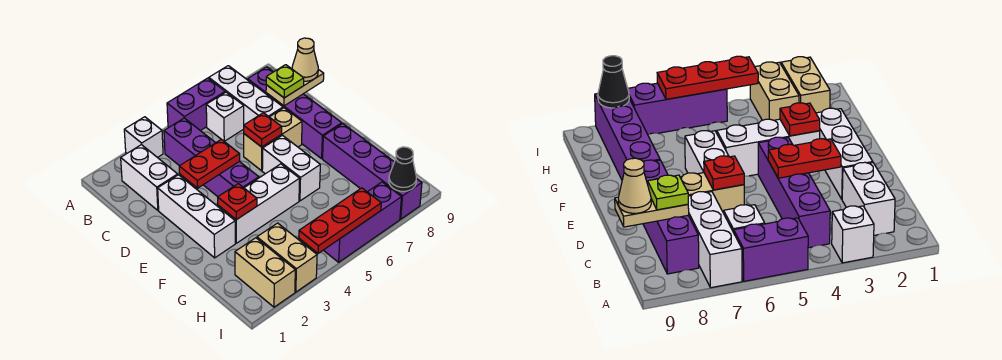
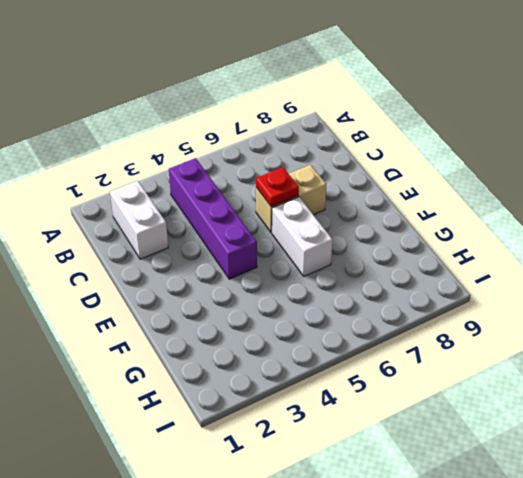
none -> white brick A3 level 1
none -> purple brick A5:A6 level 1
none -> white brick A7:C7 level 1

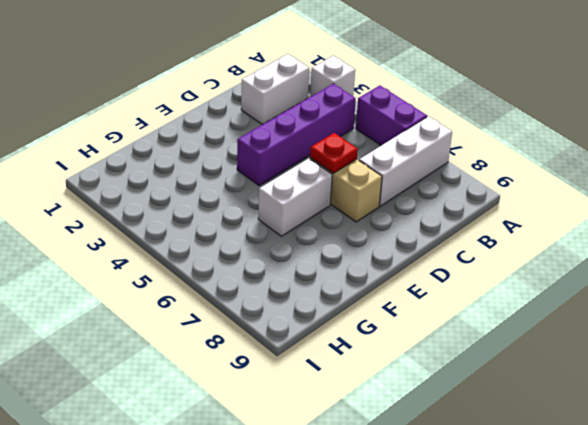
none -> white brick B6 level 1
none -> purple brick B8:E8 level 1
none -> white brick D2:F2 level 1

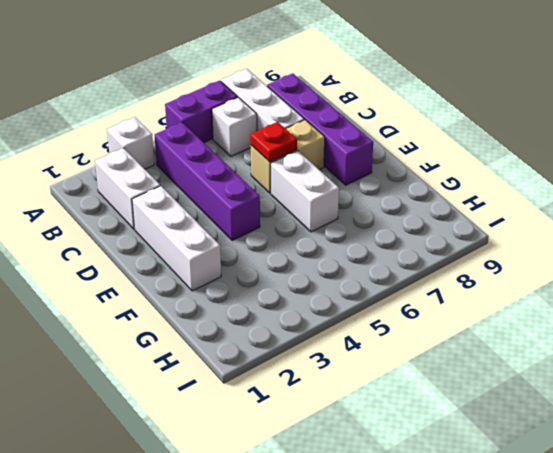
none -> white brick F3:F5 level 1
none -> purple brick F8:I8 level 1
none -> tan brick H2:I2 level 1

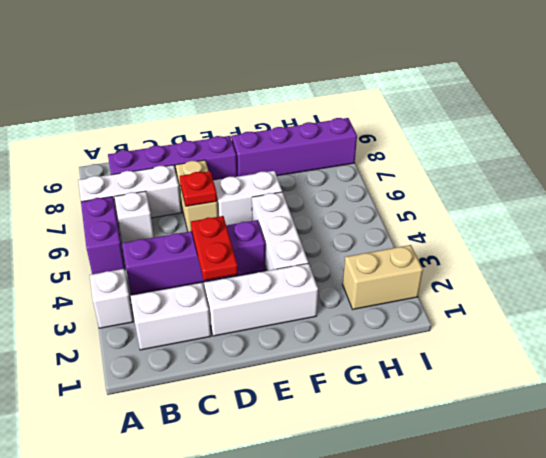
none -> tan brick H3:I3 level 1
none -> purple brick I5:I7 level 1
none -> tan plate C8:C9 level 2

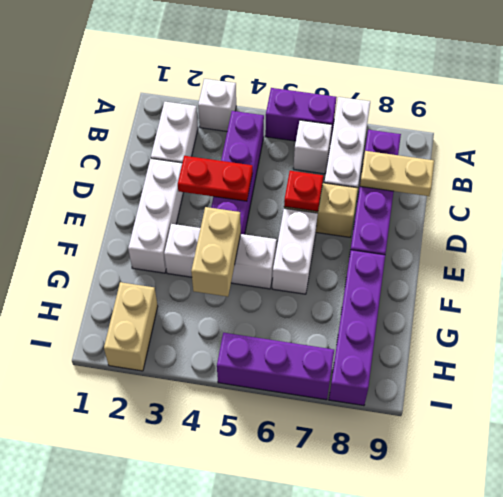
tan brick F4:G4 level 2 -> tan brick H3:I3 level 1
none -> red plate F3 level 2
none -> red plate I4:I6 level 2
none -> black cone I8 level 2

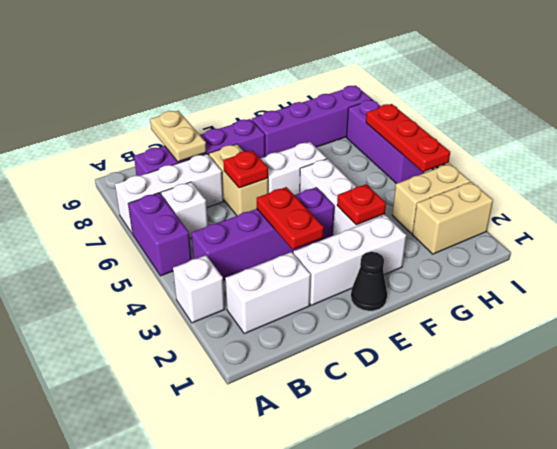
black cone E1 level 1 -> black cone I8 level 2
none -> lime plate C8 level 3
none -> tan cone C9 level 3

